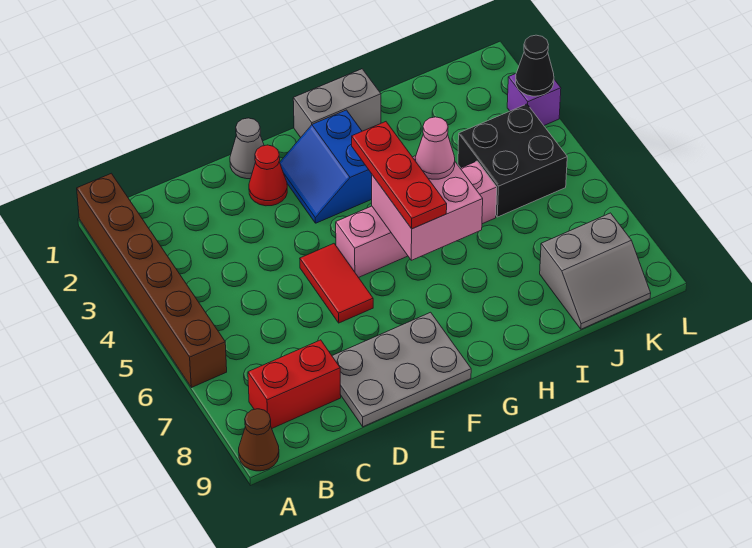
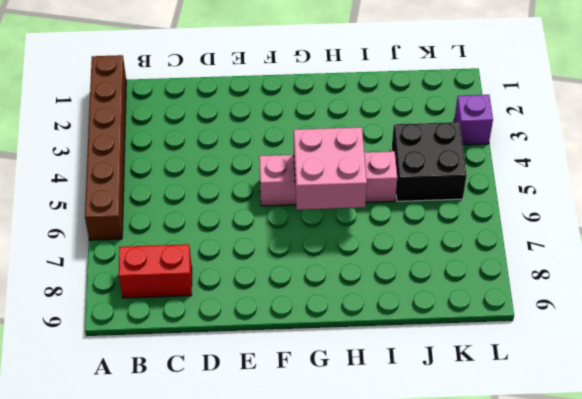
none -> brown cone A9 level 1
none -> grey plate D8:F9 level 1
none -> grey cone E1 level 1

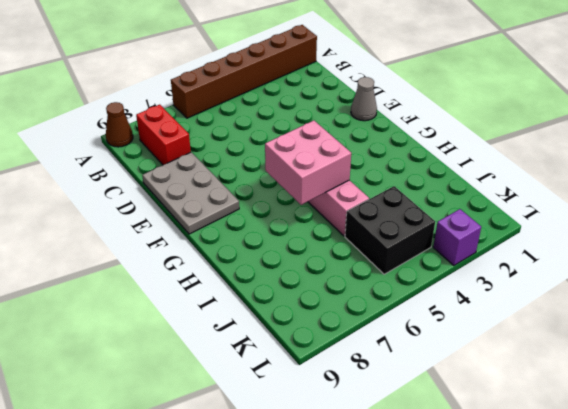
none -> red cone E2 level 1
none -> red tile E5:E6 level 1
none -> blue slope F2:G3 level 1 top G

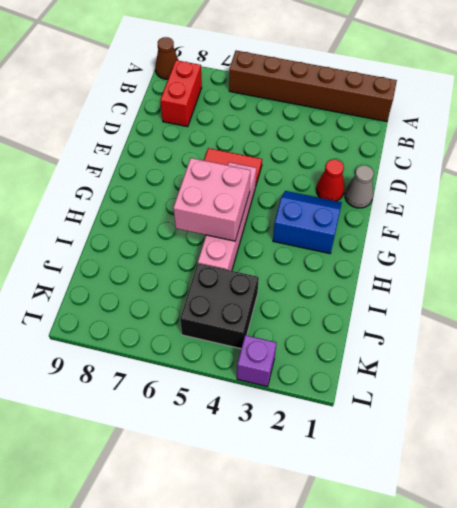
none -> grey plate D8:F9 level 1
none -> grey brick G1:H1 level 1
none -> grey slope J8:K9 level 1 top 8

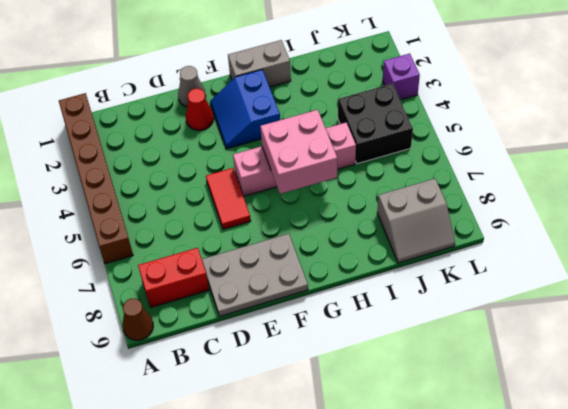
none -> black cone L3 level 2
none -> red plate G4:G6 level 3
none -> pink cone H5 level 3

